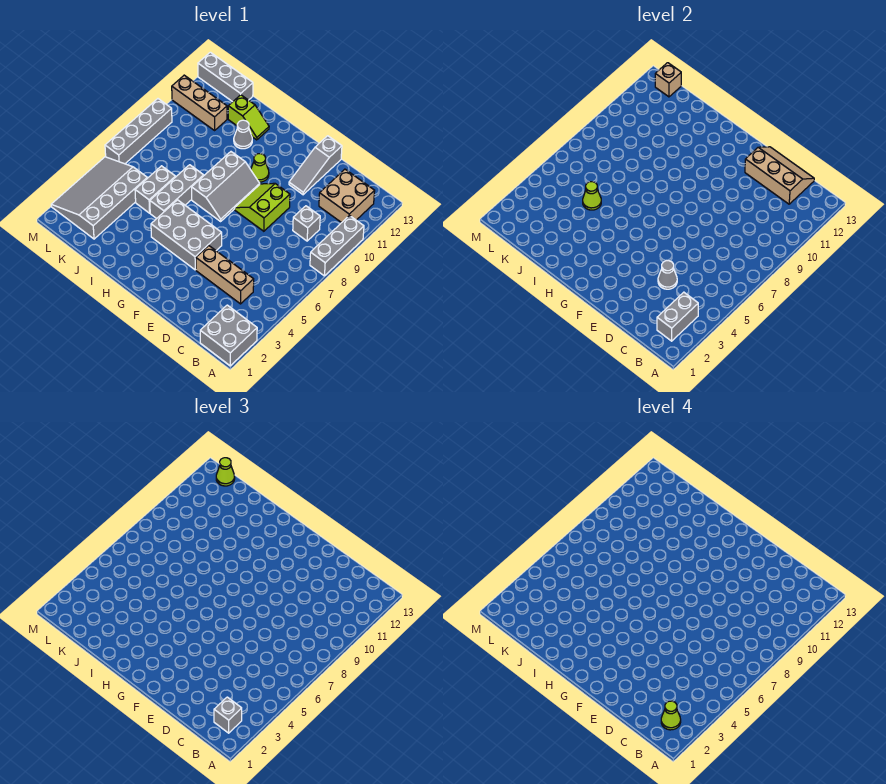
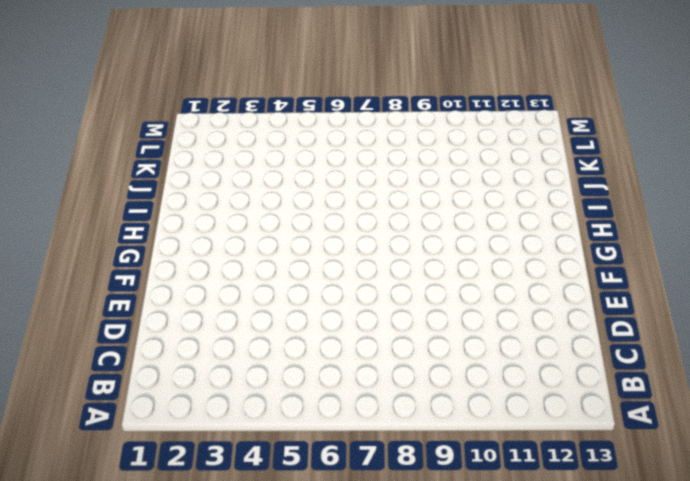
none -> grey brick A1:B2 level 1
none -> grey brick A8:A10 level 1
none -> tan brick B11:C12 level 1

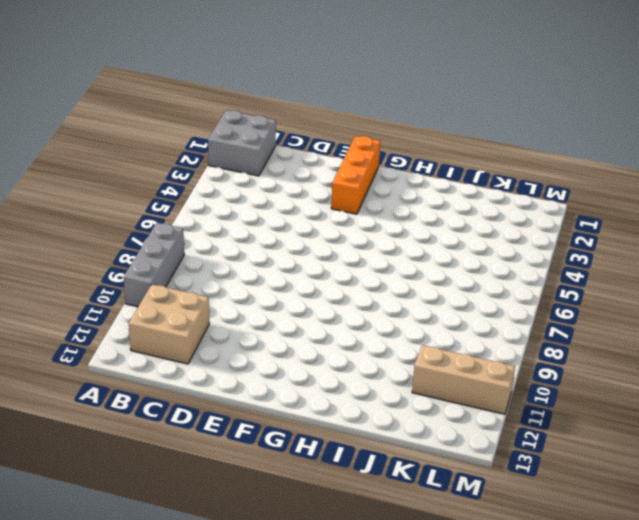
orange brick F1:F3 level 1 -> none
none -> tan brick C4:E4 level 1
none -> grey brick C9 level 1
none -> lime slope E8:F9 level 1 top E

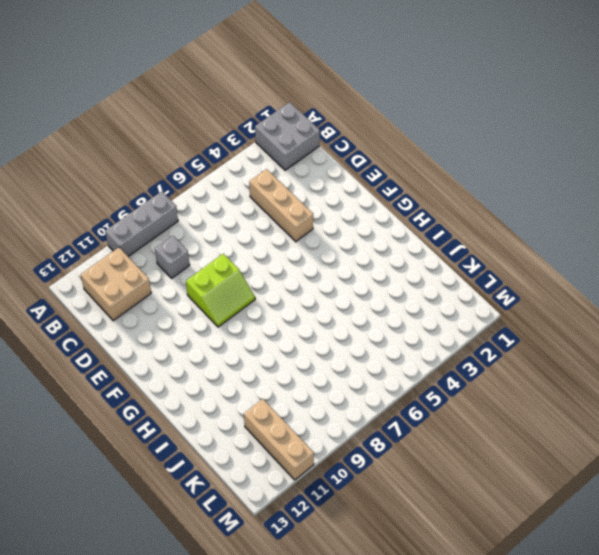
none -> grey slope E11:E13 level 1 top 13
none -> grey brick F4:H5 level 1
none -> grey slope G7:H9 level 1 top H

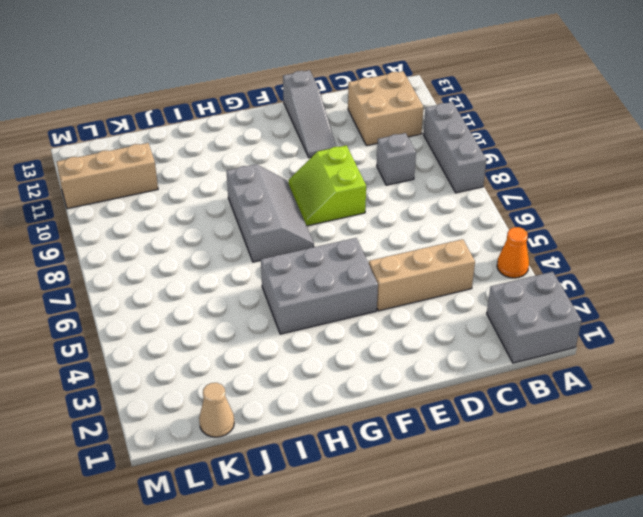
orange cone A4 level 1 -> none
tan cone K1 level 1 -> none
none -> lime cone G10 level 1
none -> grey brick I5:I7 level 1
none -> grey cone I11 level 1

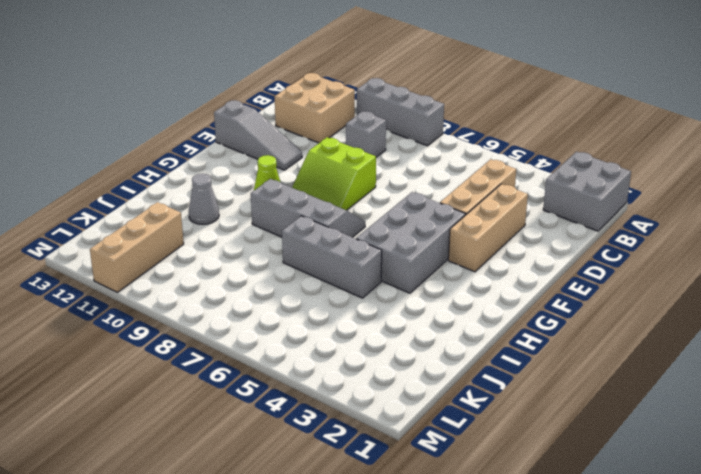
tan brick D3:F3 level 1 -> none
none -> lime slope I12:J12 level 1 top J
none -> grey brick J5:J6 level 1
none -> grey slope K2:M5 level 1 top K

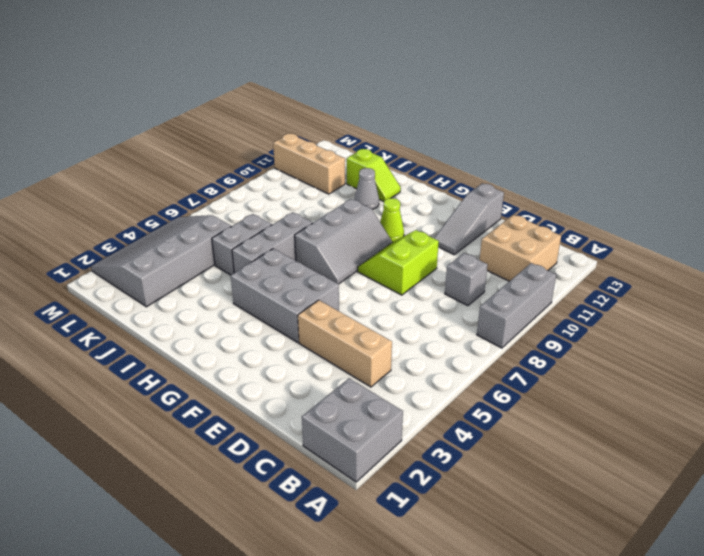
none -> grey brick K13:M13 level 1
none -> grey brick M6:M9 level 1
none -> grey brick B2:B3 level 2

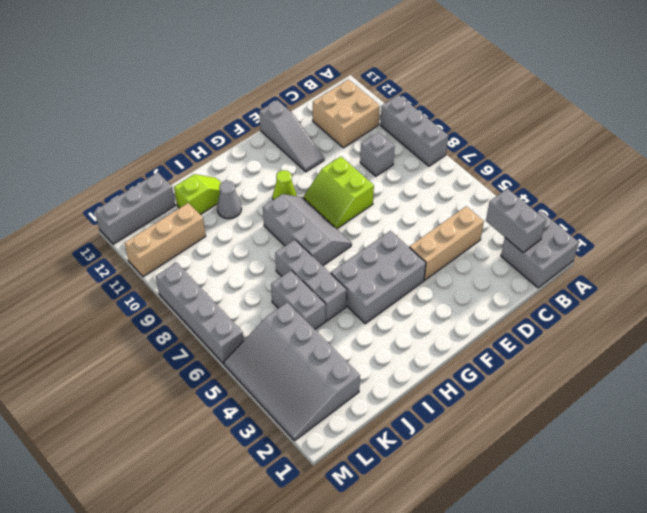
none -> tan slope C12:E13 level 2 top 12
none -> grey cone D4 level 2
none -> lime cone J5 level 2

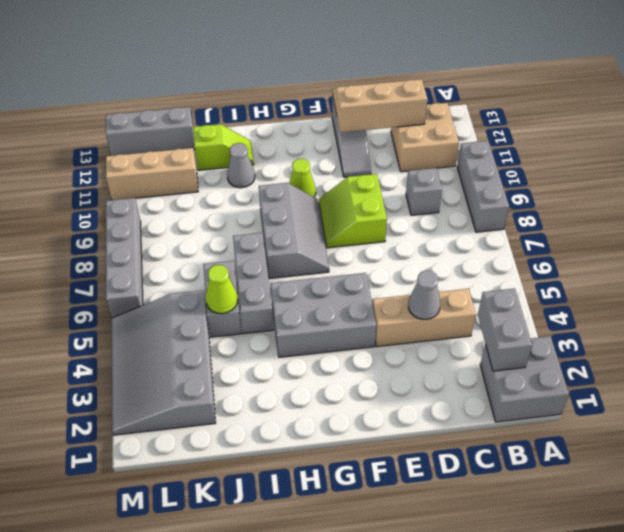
none -> tan brick L13 level 2
none -> grey brick B2 level 3
none -> lime cone L13 level 3

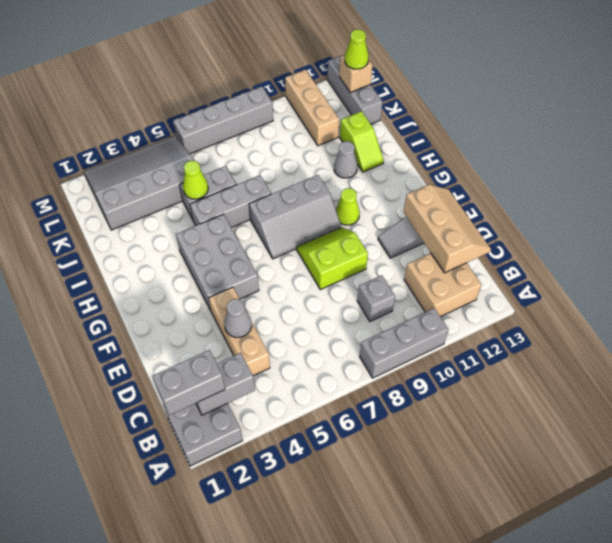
grey brick B1:B2 level 3 -> grey brick B2 level 3
none -> lime cone B2 level 4

